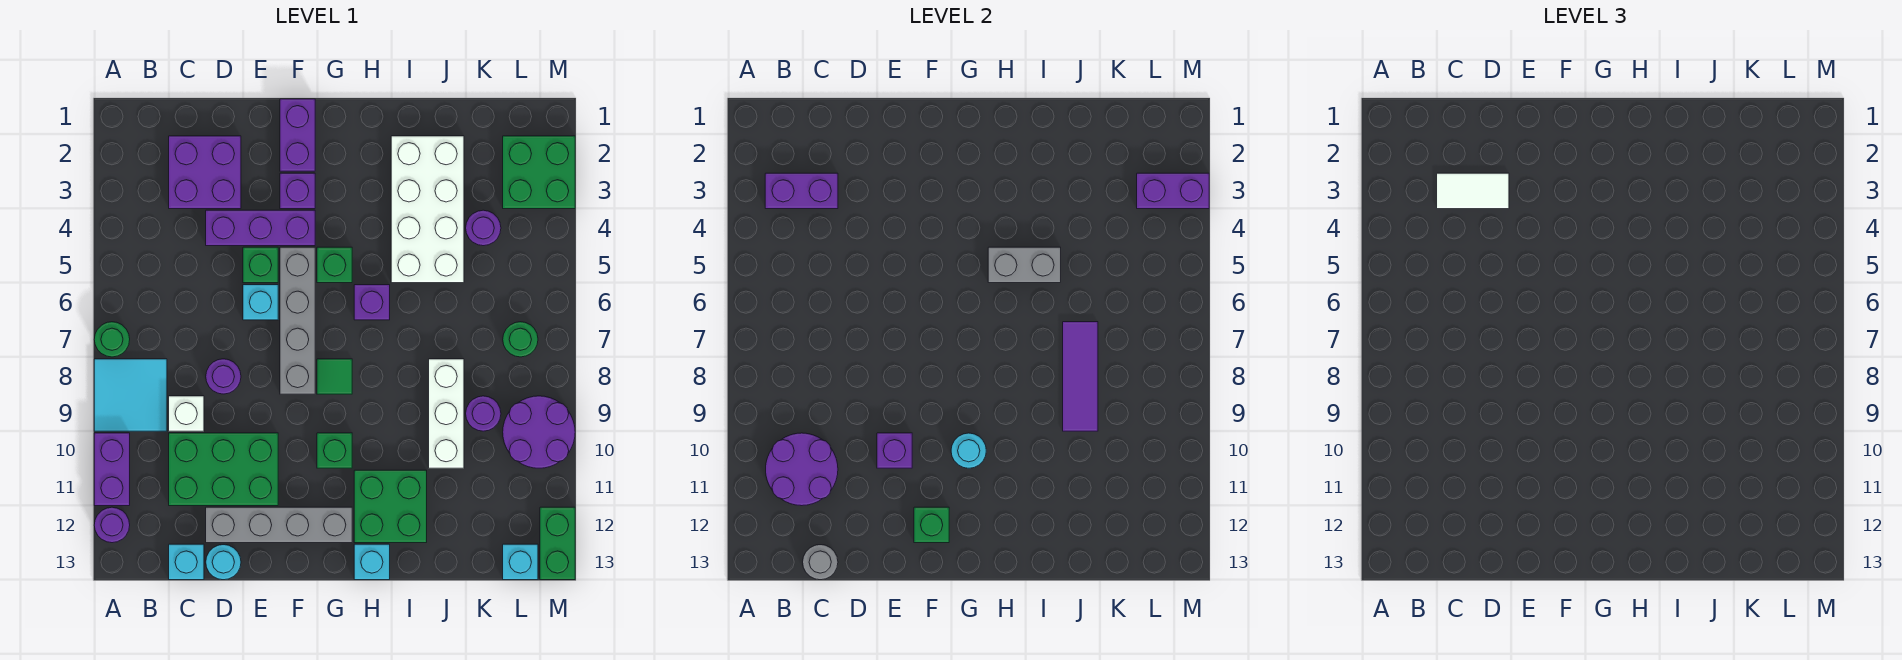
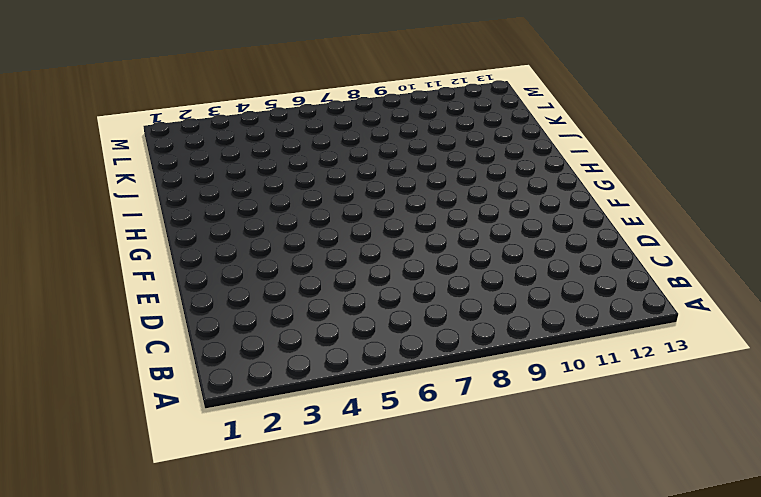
none -> green round brick A7 level 1
none -> cyan tile A8:B9 level 1
none -> purple brick A10:A11 level 1
none -> purple round brick A12 level 1

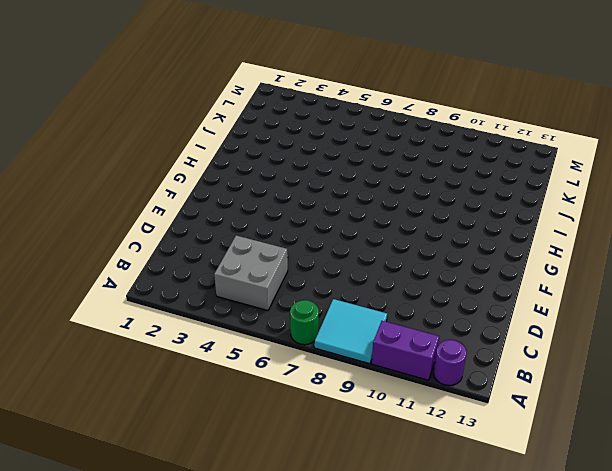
grey brick B4:C5 level 1 -> none
none -> purple brick C2:D3 level 1
none -> white brick C9 level 1
none -> green brick C10:E11 level 1
none -> cyan brick C13 level 1

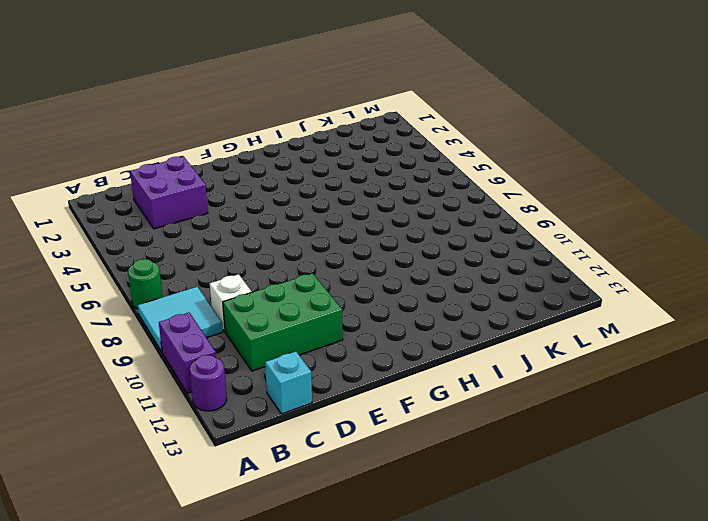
none -> purple brick D4:F4 level 1
none -> purple round brick D8 level 1
none -> grey brick D12:G12 level 1
none -> cyan round brick D13 level 1

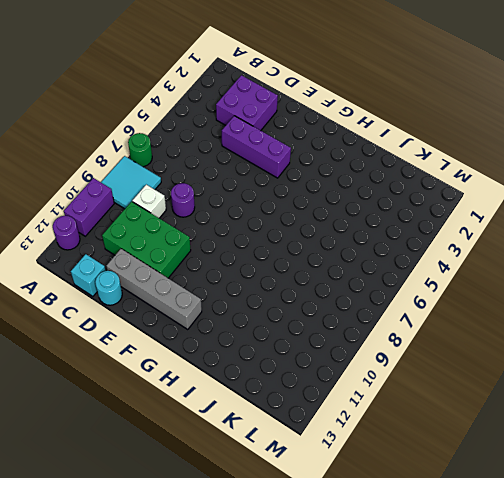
none -> green brick E5 level 1
none -> cyan brick E6 level 1
none -> purple brick F1:F2 level 1
none -> purple brick F3 level 1

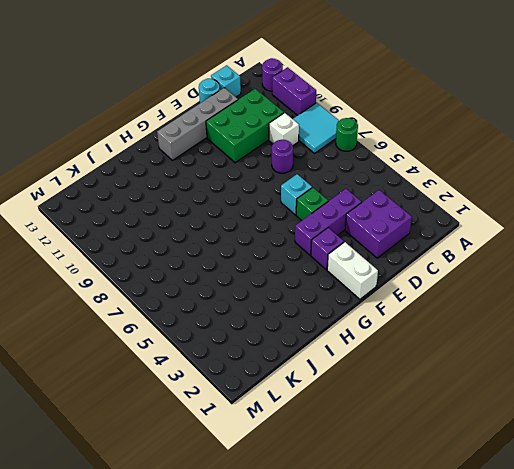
white brick F1:F2 level 1 -> purple brick F1:F2 level 1
none -> grey brick F5:F8 level 1
none -> green brick G5 level 1
none -> green tile G8 level 1
none -> green brick G10 level 1

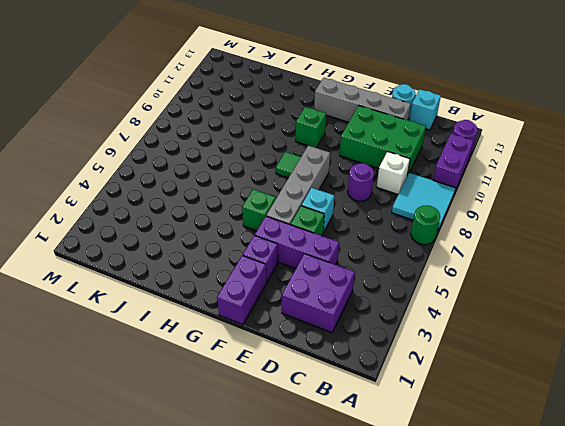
none -> purple brick H6 level 1
none -> green brick H11:I12 level 1
none -> cyan brick H13 level 1
none -> white brick I2:J5 level 1

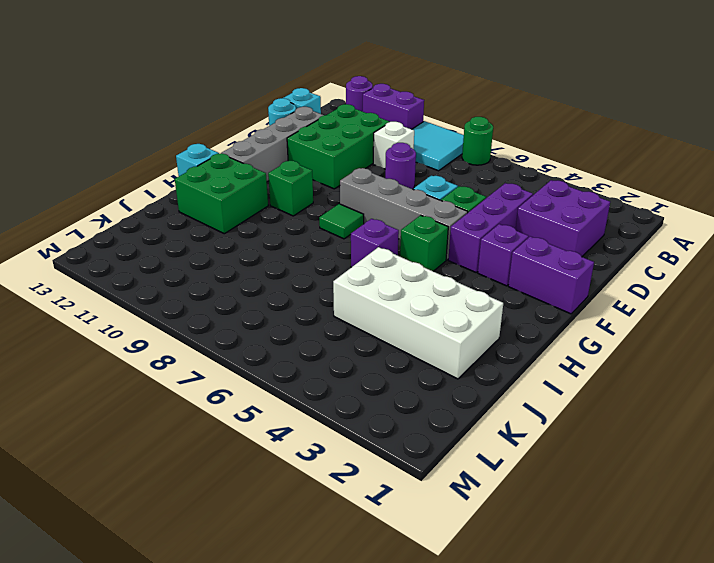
none -> white brick J8:J10 level 1
none -> purple round brick K4 level 1
none -> purple round brick K9 level 1
none -> green brick L2:M3 level 1

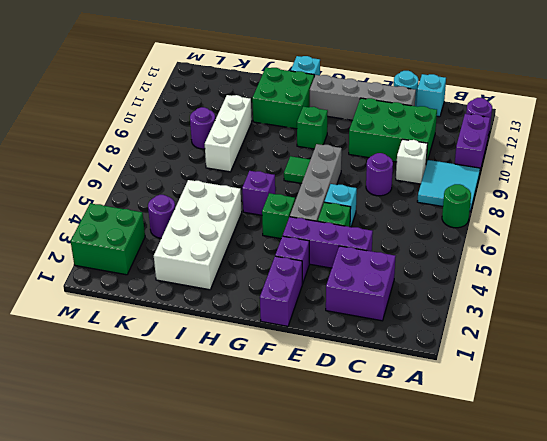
none -> green round brick L7 level 1
none -> purple round brick L9:M10 level 1
none -> cyan brick L13 level 1
none -> green brick M12:M13 level 1

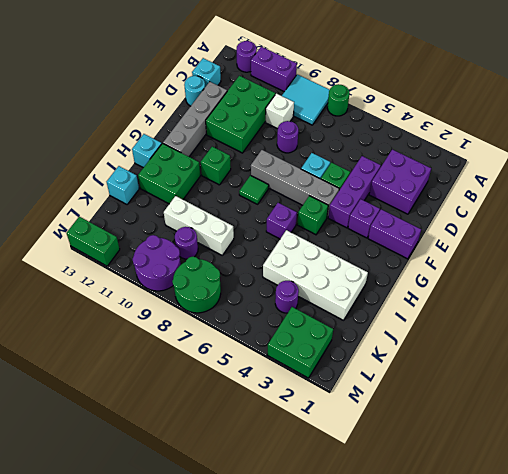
cyan brick J13 level 1 -> cyan brick L13 level 1
green round brick L7:M8 level 1 -> green round brick L7 level 1
none -> purple brick B3:C3 level 2
none -> purple round brick B10:C11 level 2
none -> grey round brick C13 level 2
none -> purple brick E10 level 2

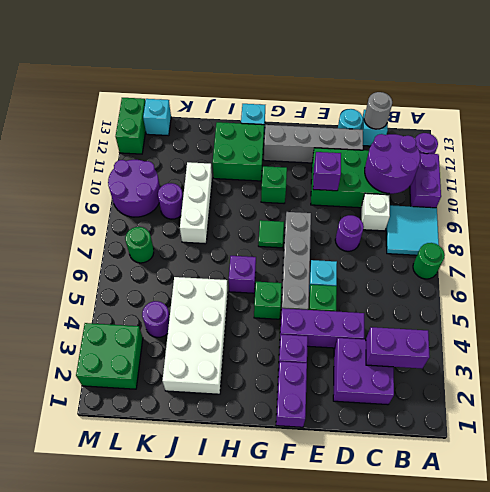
none -> green brick F12 level 2
none -> cyan round brick G10 level 2
none -> grey brick H5:I5 level 2
none -> purple tile J7:J9 level 2

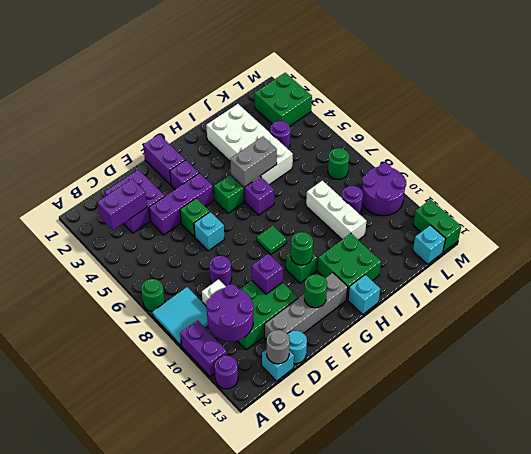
green round brick F12 level 2 -> green brick F12 level 2
green round brick G10 level 2 -> cyan round brick G10 level 2
none -> grey brick F5:F8 level 1
none -> purple tile J7:J9 level 2
none -> purple brick L3:M3 level 2
none -> white tile C3:D3 level 3

